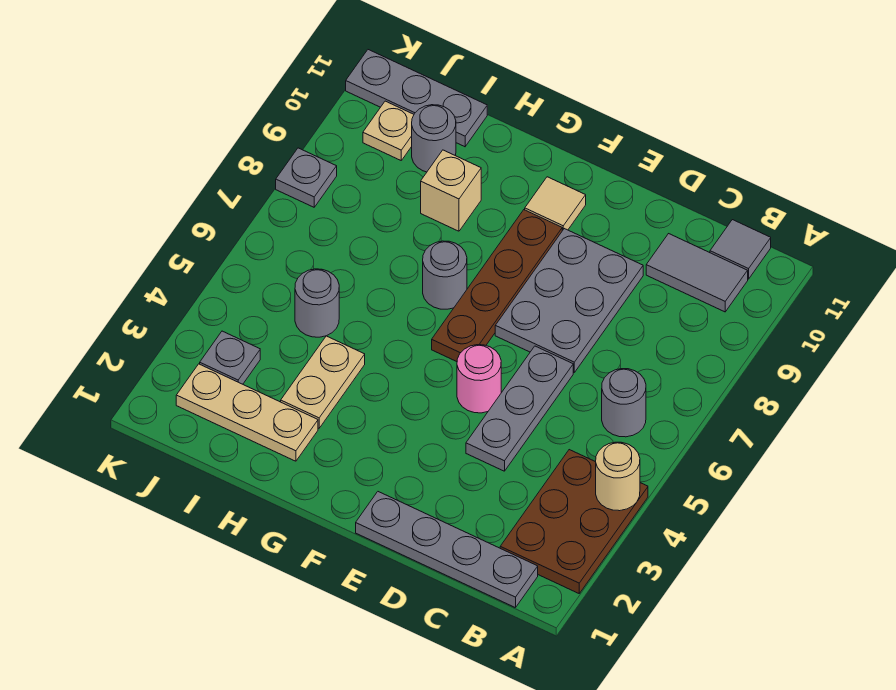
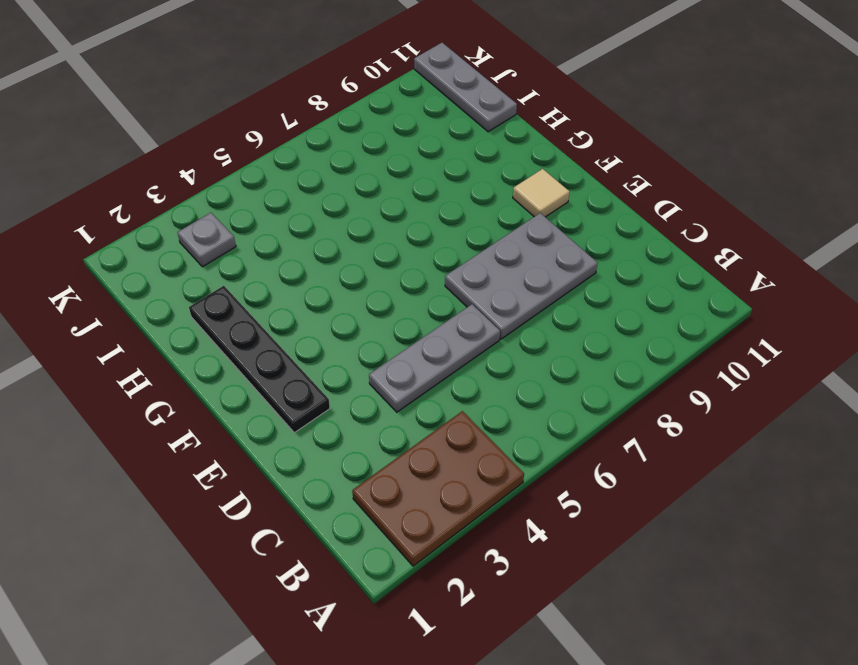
black plate E2:H2 level 1 -> tan plate H2:J2 level 1
none -> grey plate B1:E1 level 1
none -> grey round brick B6 level 1
none -> grey tile B10:C10 level 1

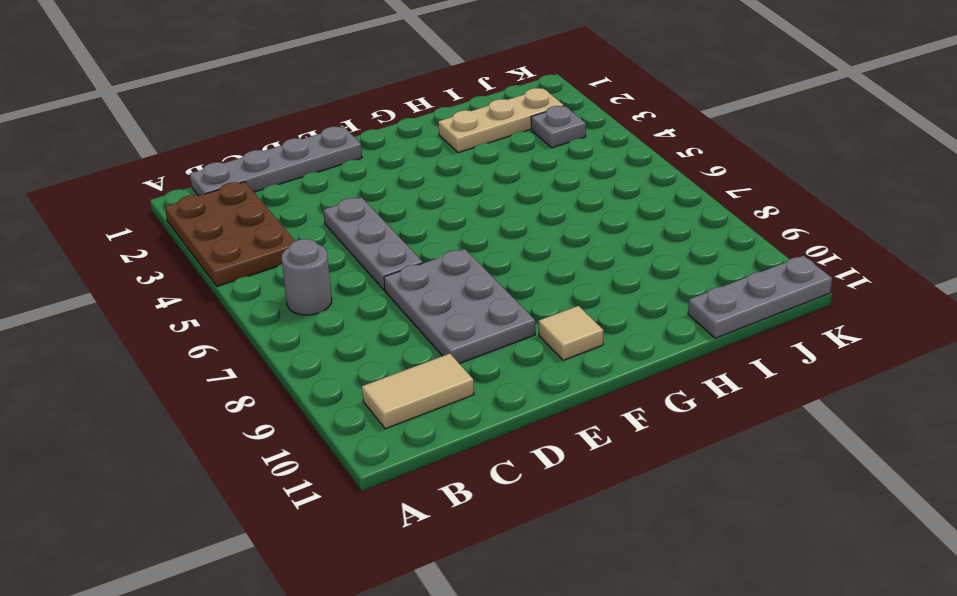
tan tile B10:C10 level 1 -> grey tile B10:C10 level 1
none -> grey tile B11 level 1
none -> pink round brick E5 level 1
none -> brown plate F6:F9 level 1

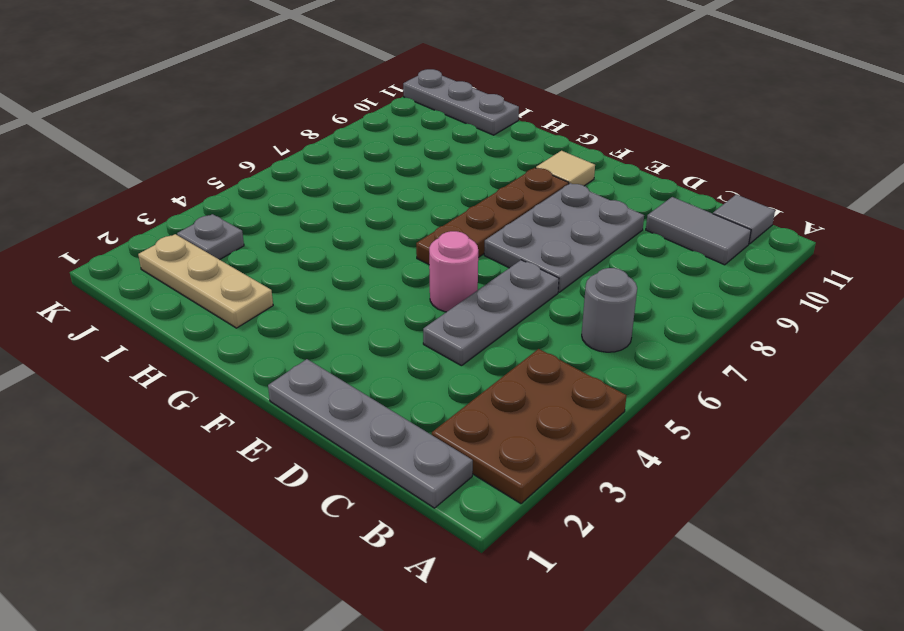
none -> grey round brick G7 level 1
none -> tan plate H3:H4 level 1
none -> tan brick H9 level 1

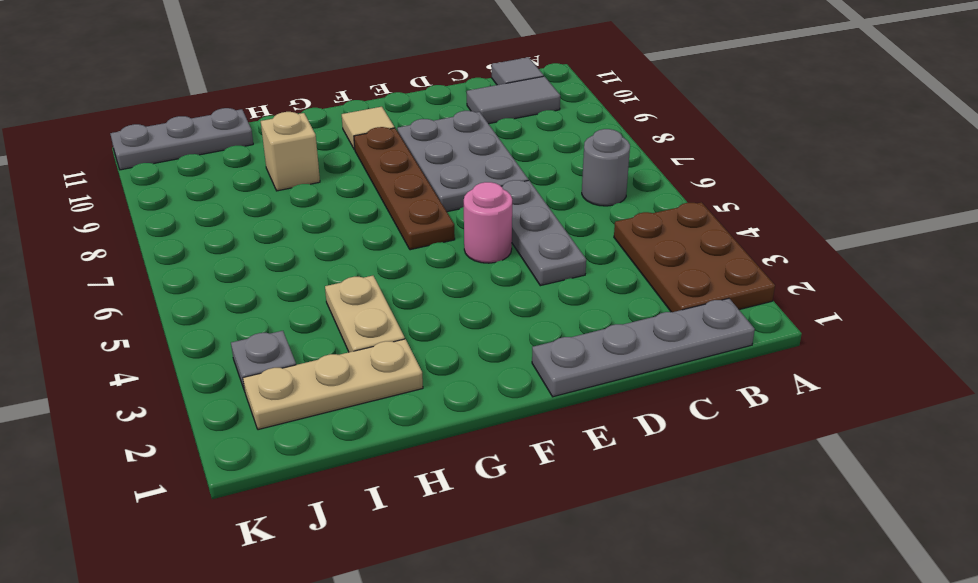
none -> grey round brick G7 level 1
none -> grey round brick I5 level 1
none -> grey round brick I10 level 1

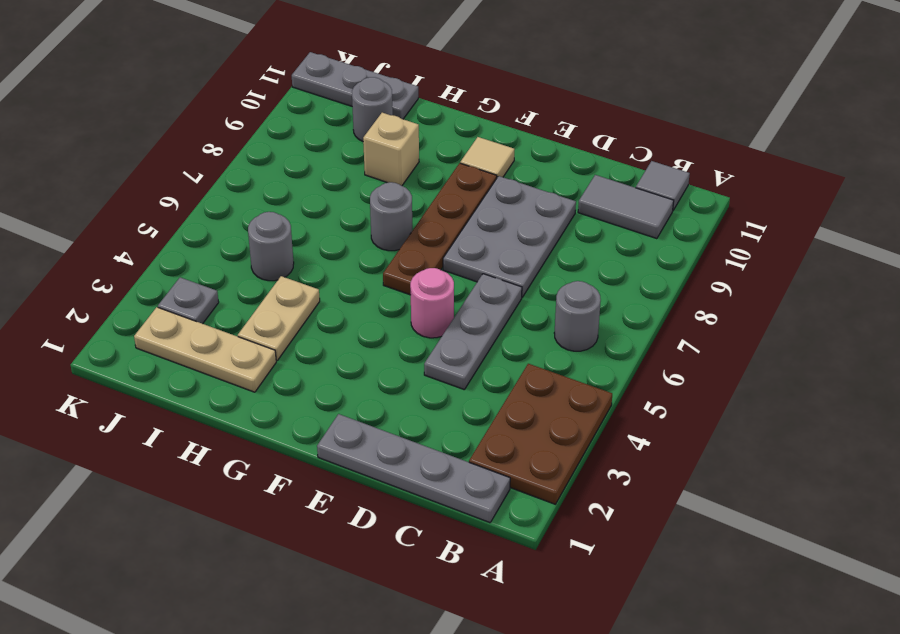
none -> tan plate J10 level 1
none -> grey plate K8 level 1
none -> tan round brick A4 level 2

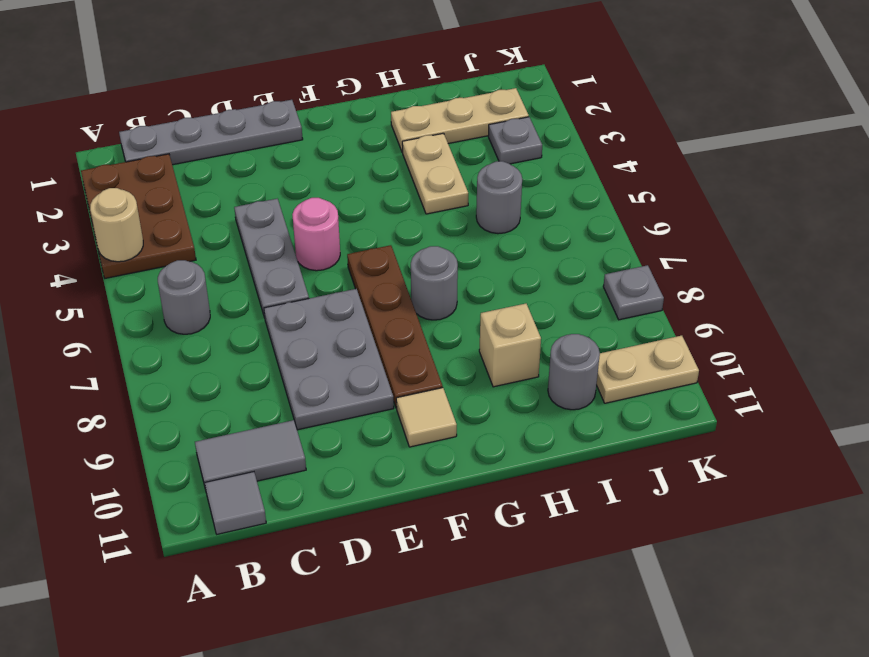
tan plate J10:K10 level 1 -> tan plate J10 level 1
none -> grey plate I11:K11 level 1

